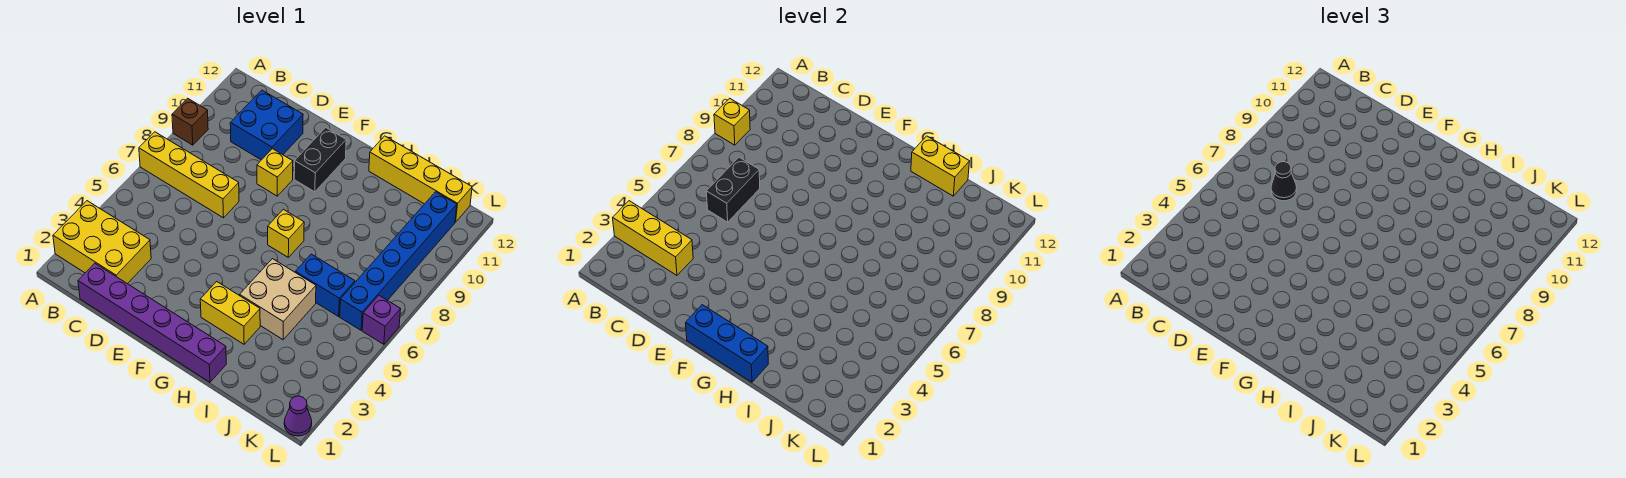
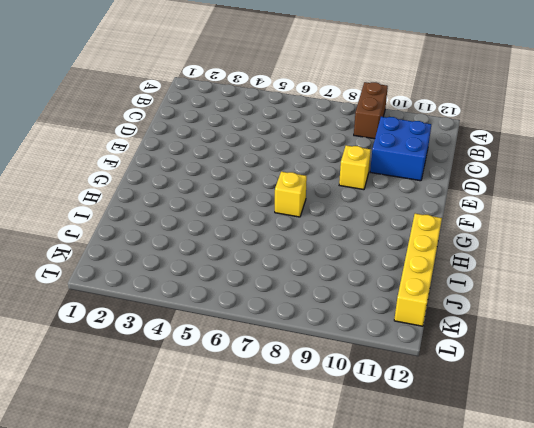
brown brick A9:B9 level 1 -> brown brick A9 level 1
none -> yellow brick A2:C3 level 1
none -> yellow brick A7:D7 level 1
none -> purple brick C1:H1 level 1

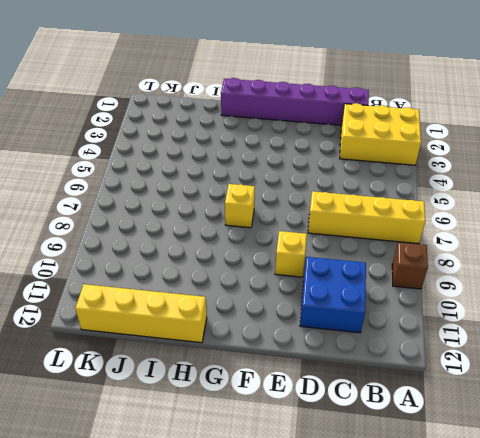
none -> black brick F10:F11 level 1
none -> yellow brick G3:H3 level 1
none -> tan brick H4:I5 level 1

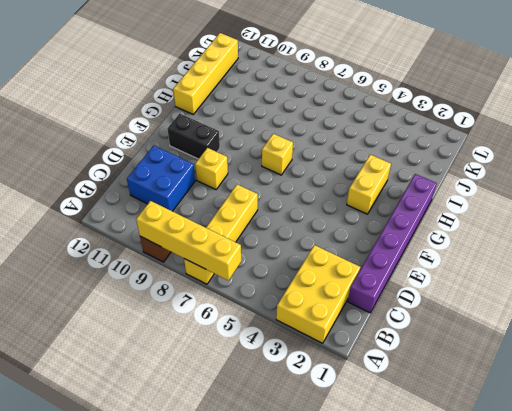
yellow brick A6:A9 level 2 -> yellow brick A9 level 2
none -> tan brick H4:I5 level 1
none -> blue brick I6:J6 level 1
none -> blue brick K6:K11 level 1

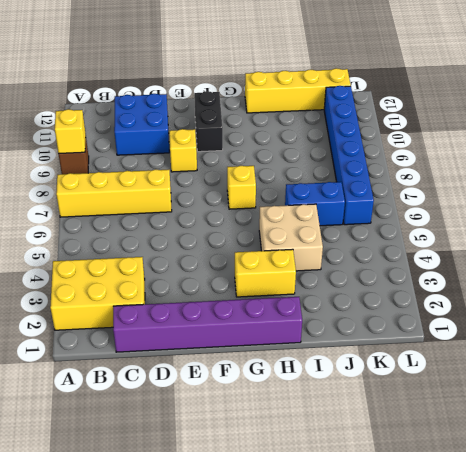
none -> purple cone L1 level 1
none -> purple brick L6 level 1
none -> yellow brick A3:C3 level 2

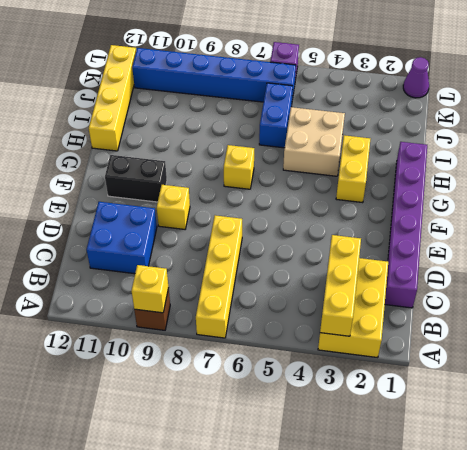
none -> black brick C6:C7 level 2
none -> blue brick F1:H1 level 2
none -> yellow brick H12:I12 level 2

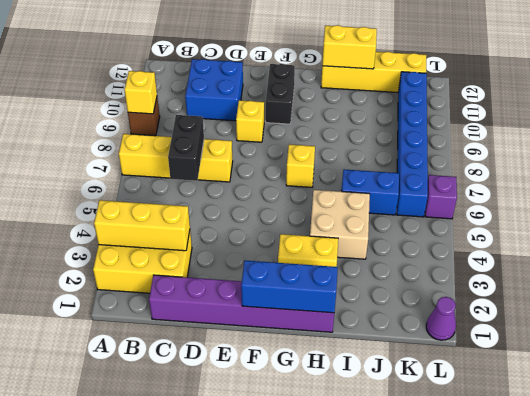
none -> black cone C7 level 3

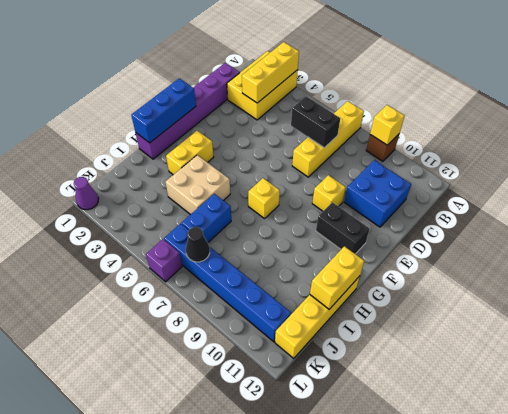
black cone K7 level 2 -> black cone C7 level 3

